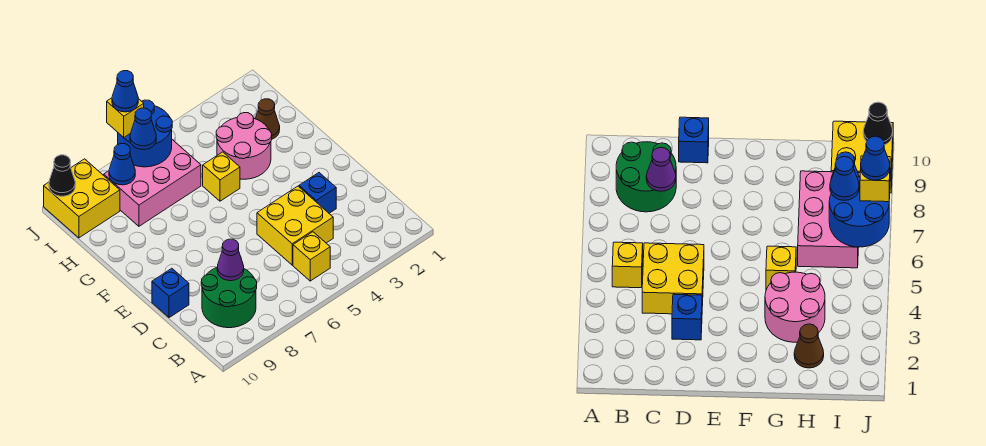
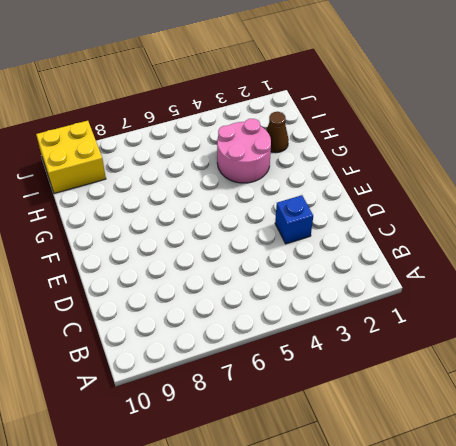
none -> yellow brick B5 level 1
none -> green round brick B8:C9 level 1
none -> yellow brick C4:D5 level 1

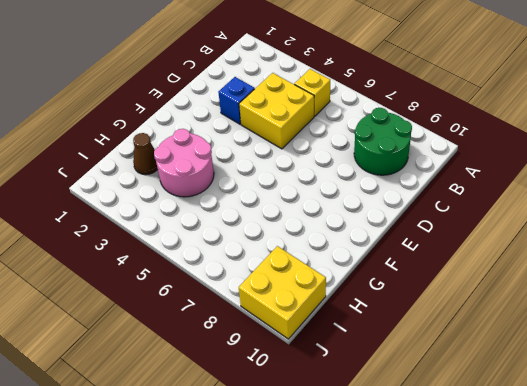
none -> blue brick D10 level 1
none -> yellow brick G5 level 1
none -> pink brick H6:I8 level 1

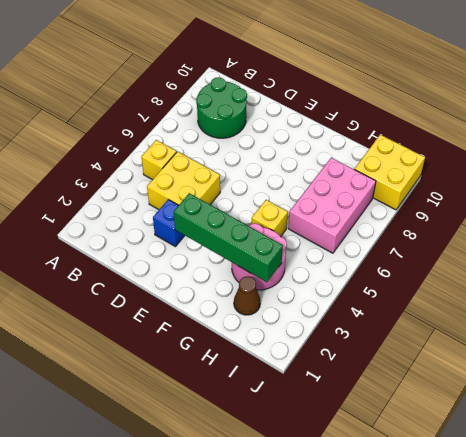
green brick E3:H3 level 2 -> none
none -> blue brick D10 level 1
none -> purple cone C8 level 2
none -> blue round brick I6:J7 level 2

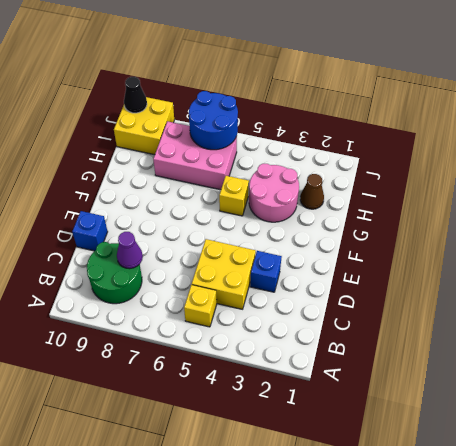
none -> blue cone I8 level 2
none -> blue cone I7 level 3
none -> yellow brick J7 level 3

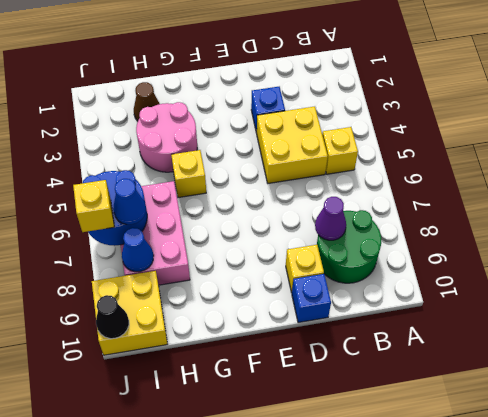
yellow brick D9 level 1 -> none
none -> blue cone J7 level 4

